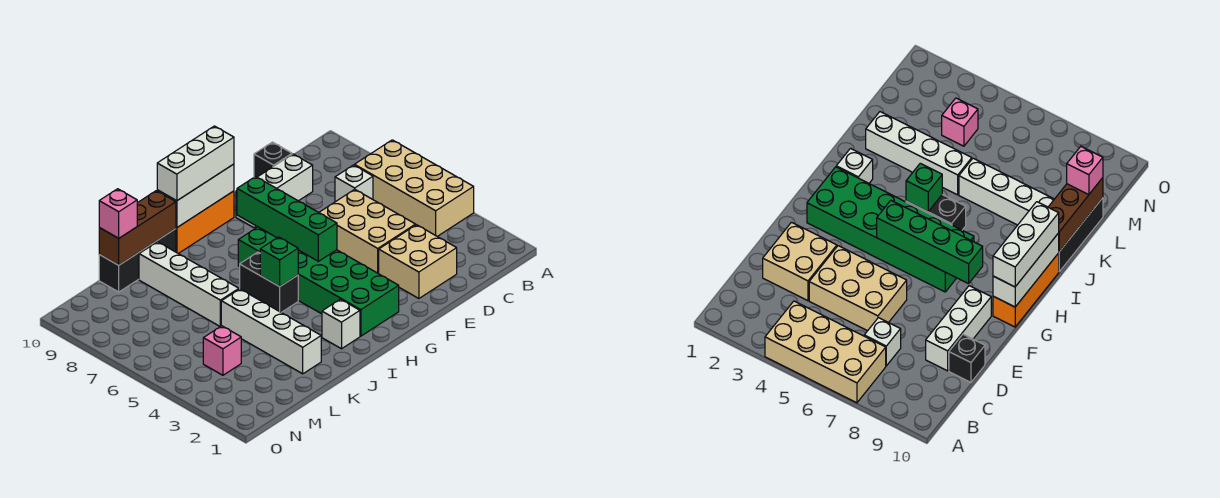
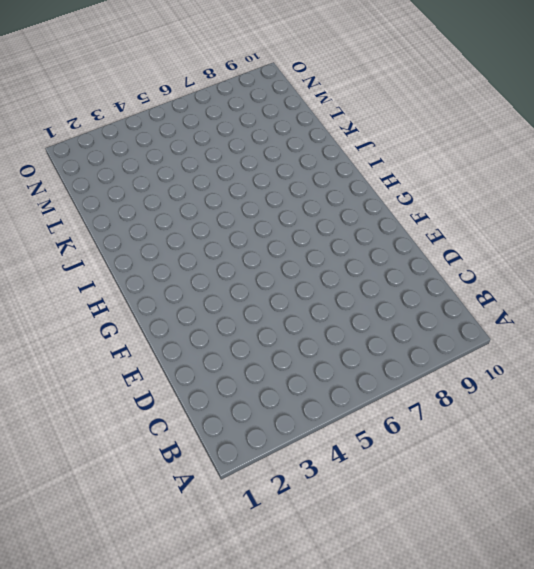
none -> tan brick A4:B7 level 1
none -> white brick C7 level 1
none -> tan brick D2:E3 level 1

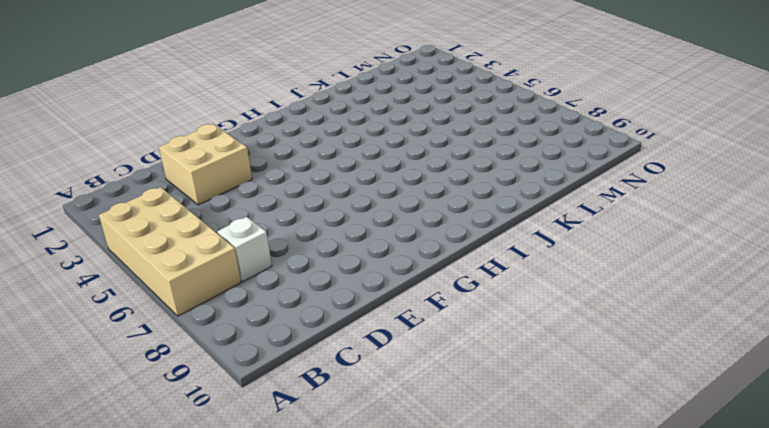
none -> tan brick D4:E6 level 1
none -> white brick D9:F9 level 1
none -> black brick D10 level 1

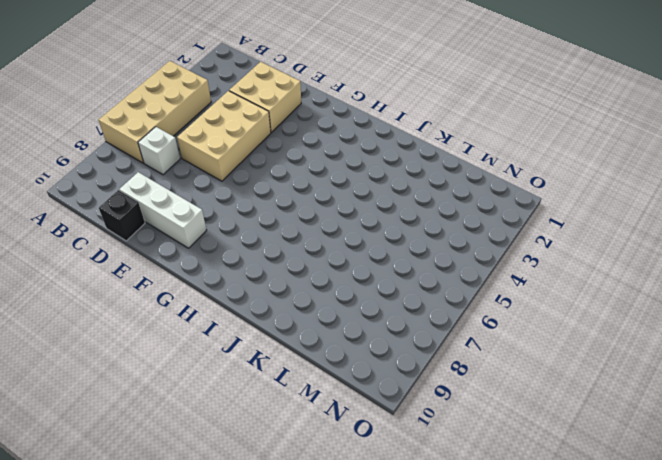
none -> green brick G2:H7 level 1
none -> orange brick G10:I10 level 1
none -> white brick I2 level 1

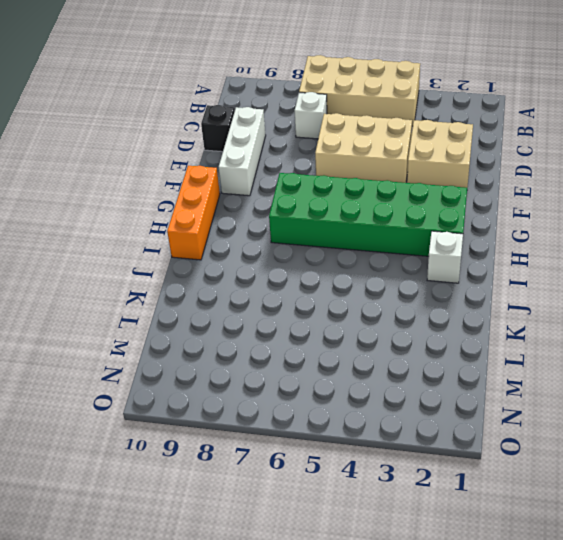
none -> black brick I5:I6 level 1
none -> black brick J10:L10 level 1
none -> white brick K2:K5 level 1

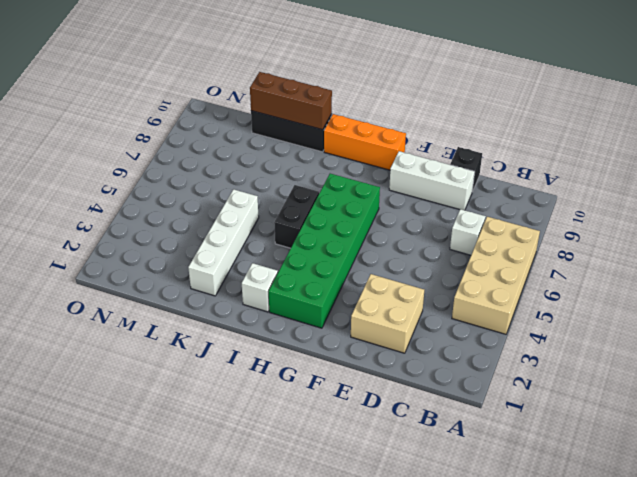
none -> tan brick D4:E6 level 1
none -> white brick K6:K9 level 1
none -> pink brick M4 level 1

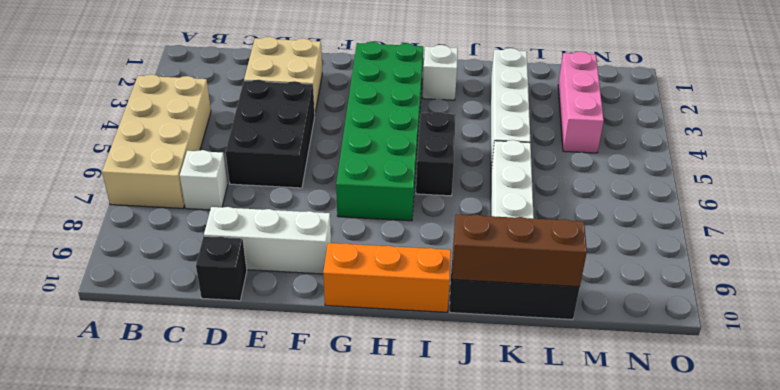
black brick D4:E6 level 1 -> tan brick D4:E6 level 1
pink brick M2:M4 level 1 -> pink brick M4 level 1
none -> green brick G5:G8 level 2
none -> white brick G10:I10 level 2
none -> green brick I5 level 2

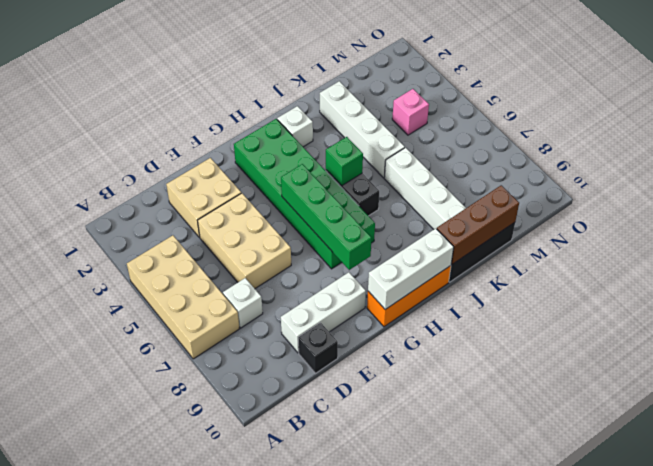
none -> white brick G10:I10 level 3
none -> pink brick L10 level 3

